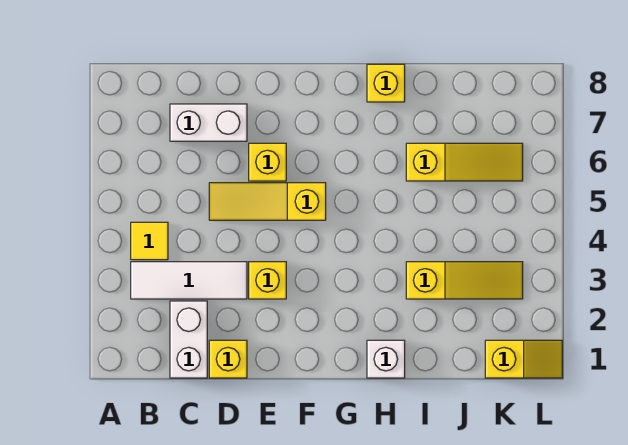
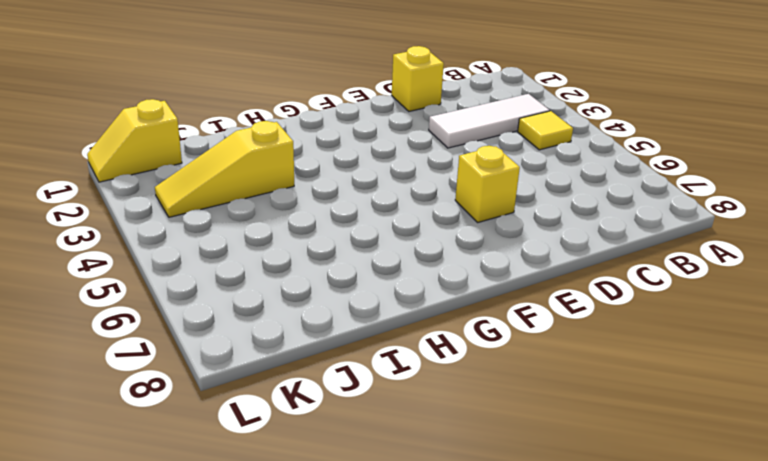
none -> white brick C1:C2 level 1
none -> white brick C7:D7 level 1
none -> yellow slope D5:F5 level 1 top F

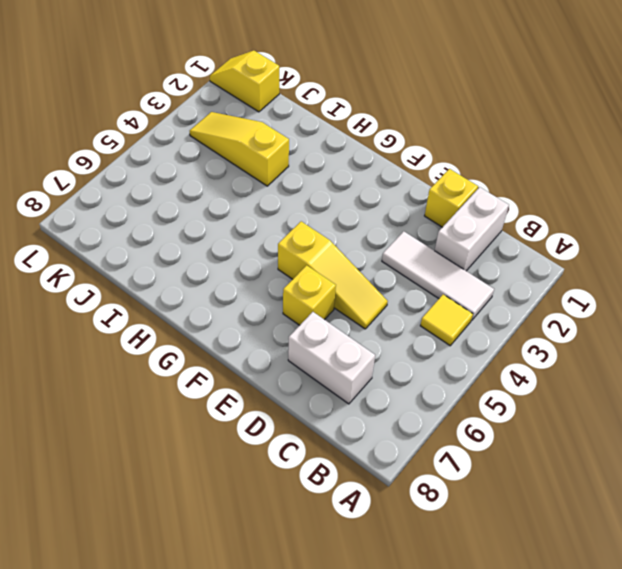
none -> yellow brick E3 level 1
none -> white brick H1 level 1
none -> yellow brick H8 level 1

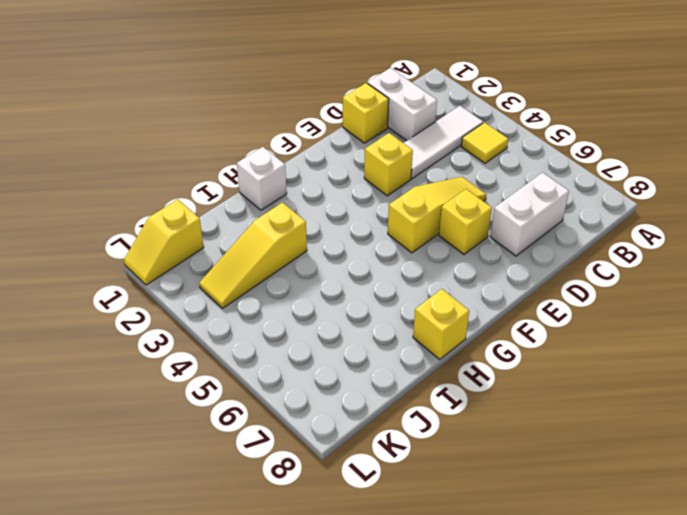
none -> yellow slope I6:K6 level 1 top I

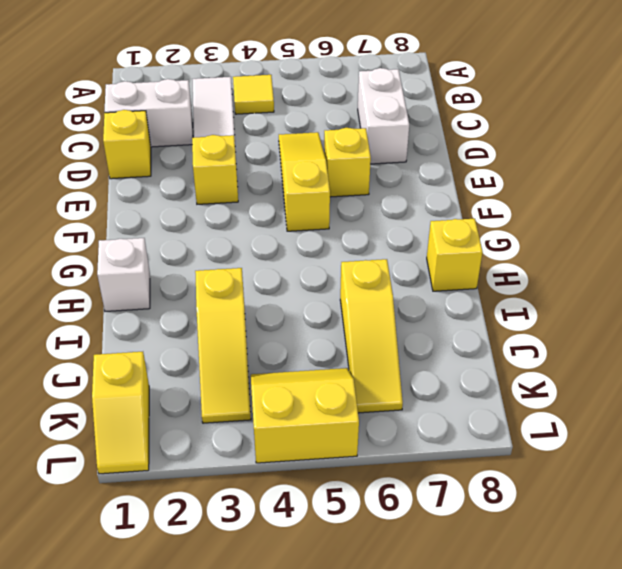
yellow slope K4:L5 level 1 top L -> none

